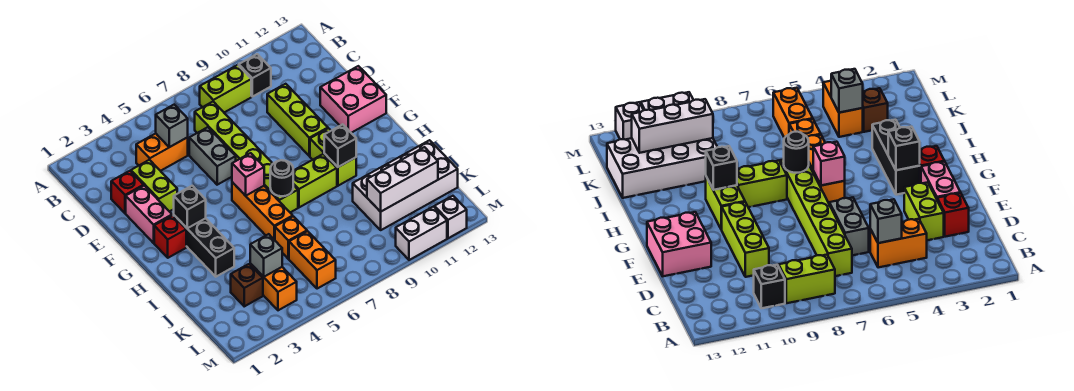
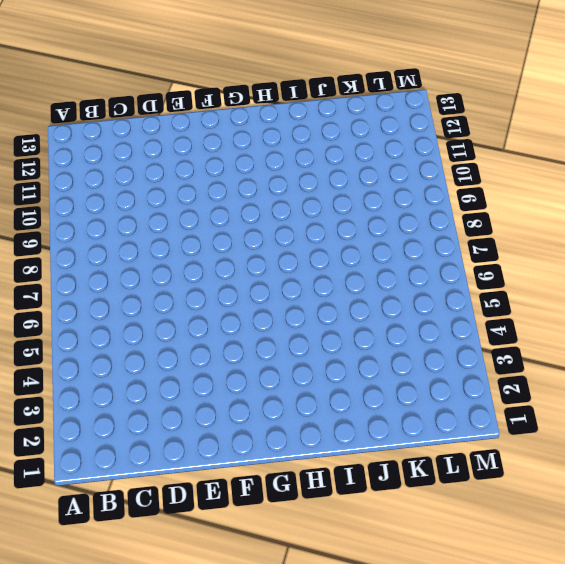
none -> lime brick B8:B9 level 1
none -> black brick B10 level 1
none -> orange brick C4:C5 level 1

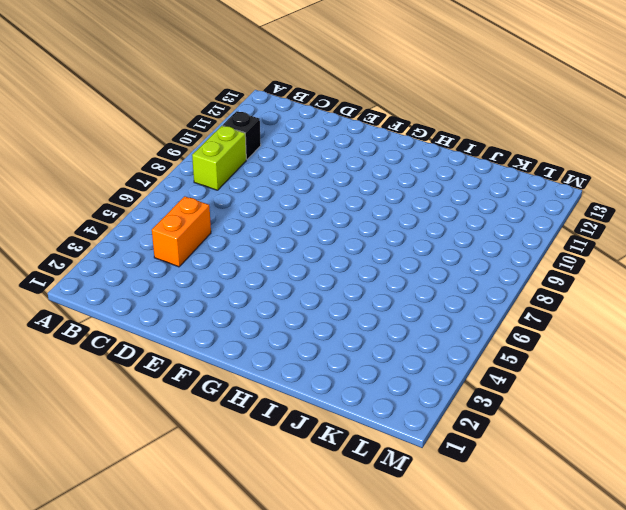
none -> lime brick C7:H7 level 1
none -> red brick D2 level 1
none -> lime brick D3:E3 level 1

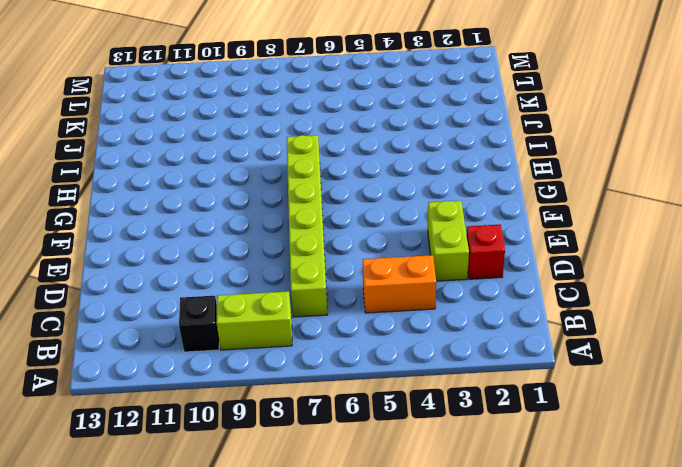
none -> grey brick D6:E6 level 1
none -> lime brick D10:F10 level 1
none -> pink brick E2:F2 level 1

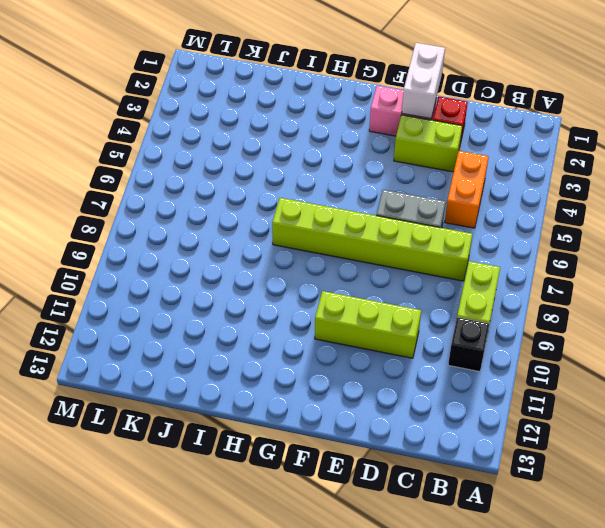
white brick E1:E2 level 2 -> white brick M10:M11 level 1
none -> pink brick E12:F13 level 1
none -> red brick G2 level 1
none -> black brick G3:I3 level 1

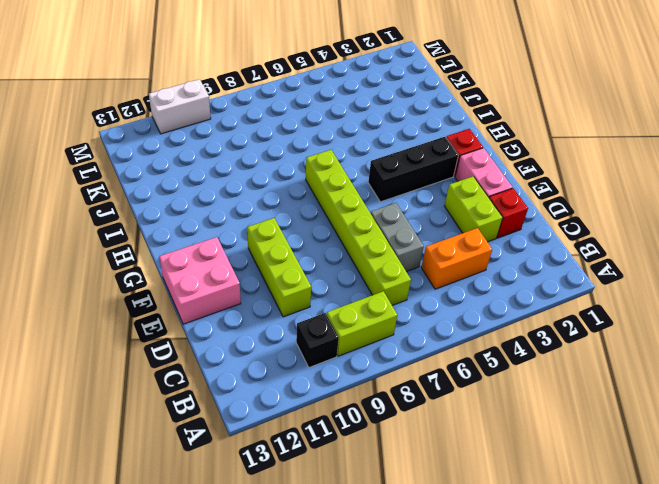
black brick G3:G5 level 1 -> black brick G3:I3 level 1
none -> orange brick G6:I6 level 1
none -> lime brick G10:H10 level 1
none -> lime brick H8:H9 level 1

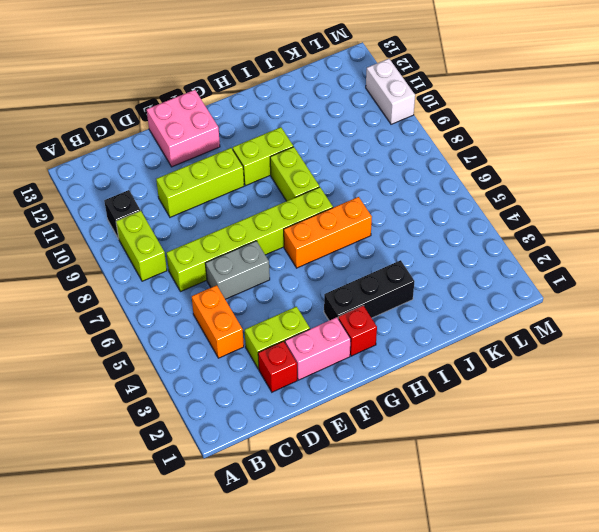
none -> orange brick J6 level 1
none -> white brick J10:K13 level 1
none -> brown brick K3 level 1

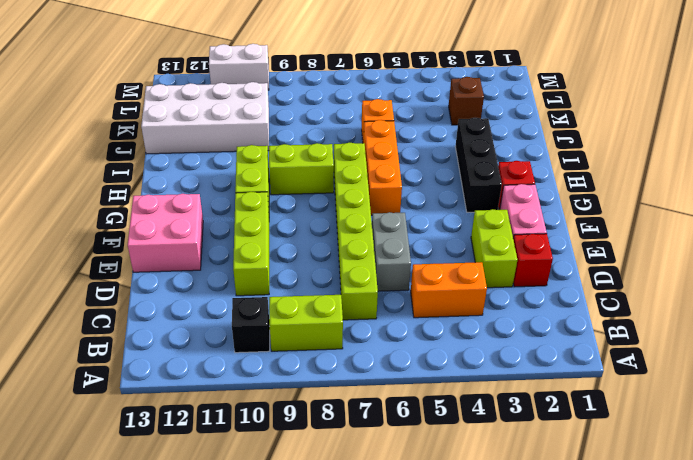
none -> orange brick K4:L4 level 1
none -> orange brick K6:L6 level 1
none -> white brick M12 level 1

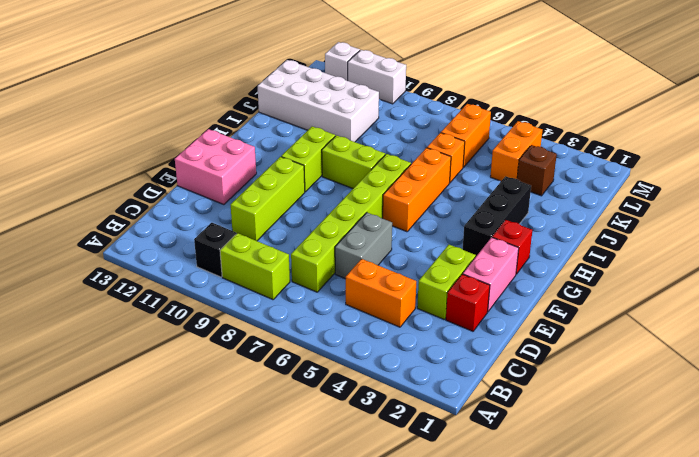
none -> grey brick C5 level 2
none -> black brick G3 level 2
none -> pink brick G6 level 2

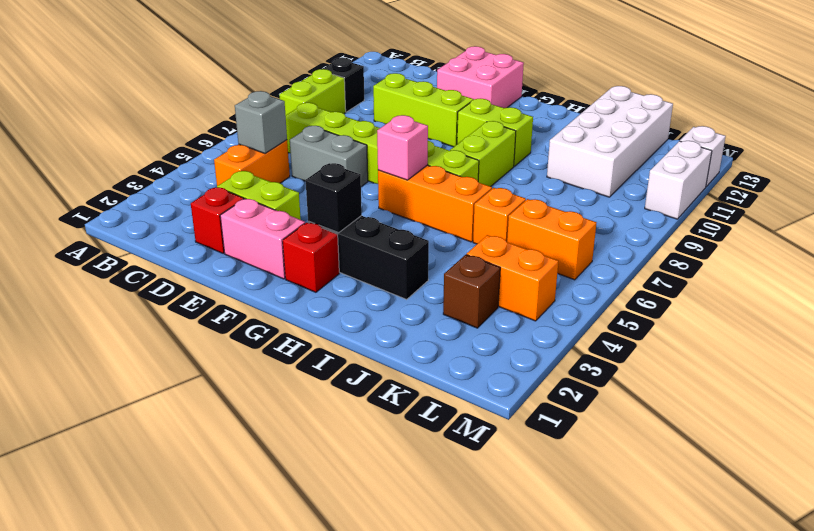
none -> black round brick H7 level 2
none -> black brick H10 level 2
none -> grey brick K4 level 2

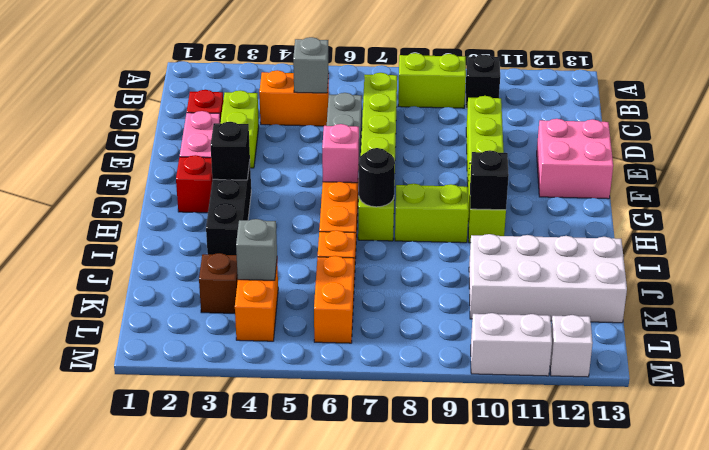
none -> white brick K10:K12 level 2

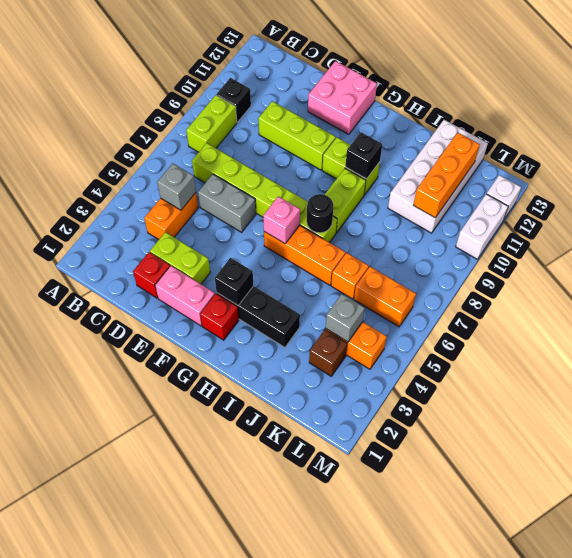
orange brick K10:K12 level 2 -> white brick K10:K12 level 2

